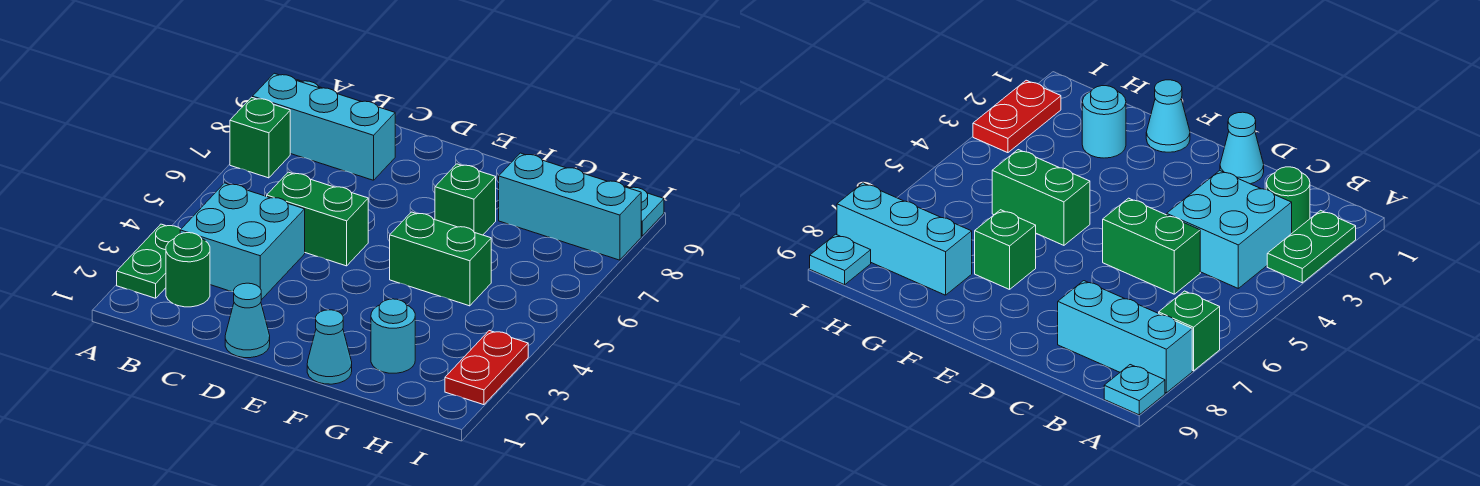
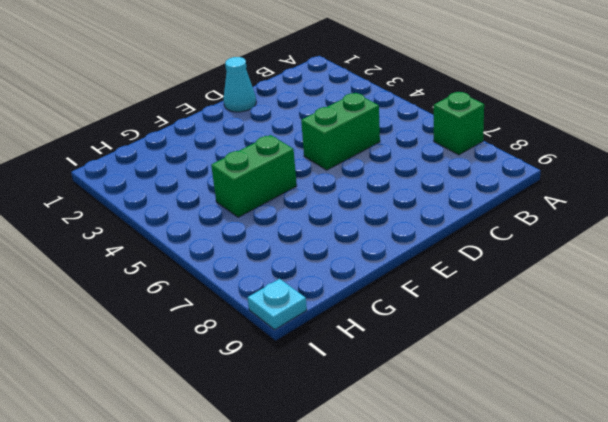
none -> green plate A2:A3 level 1
none -> cyan brick A8:C8 level 1
none -> cyan plate A9 level 1

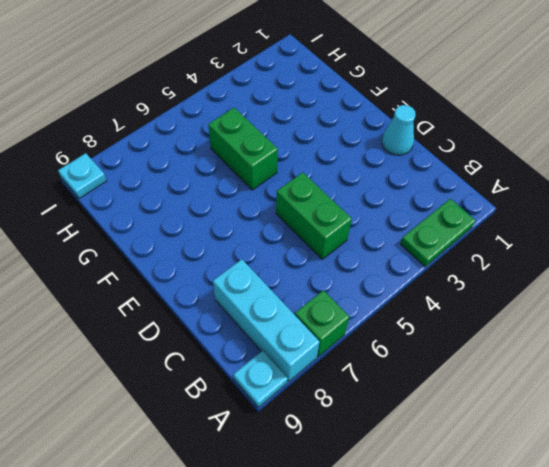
none -> green round brick B2 level 1
none -> cyan brick B3:C4 level 1
none -> cyan cone F1 level 1

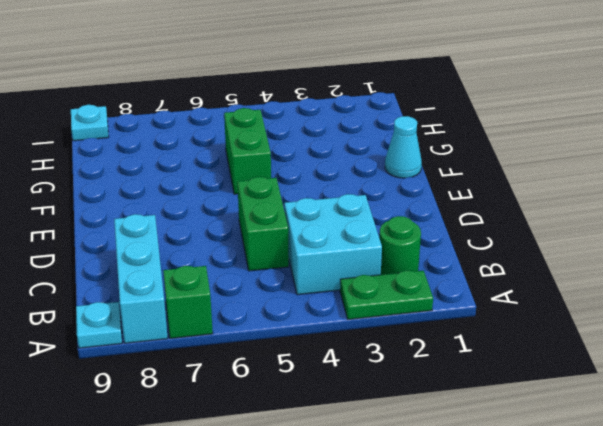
none -> cyan cone D1 level 1
none -> green brick F7 level 1
none -> cyan round brick G2 level 1

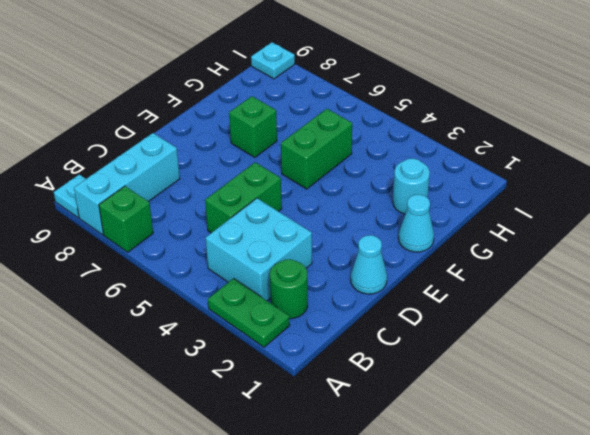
none -> cyan brick G8:I8 level 1
none -> red plate I2:I3 level 1

